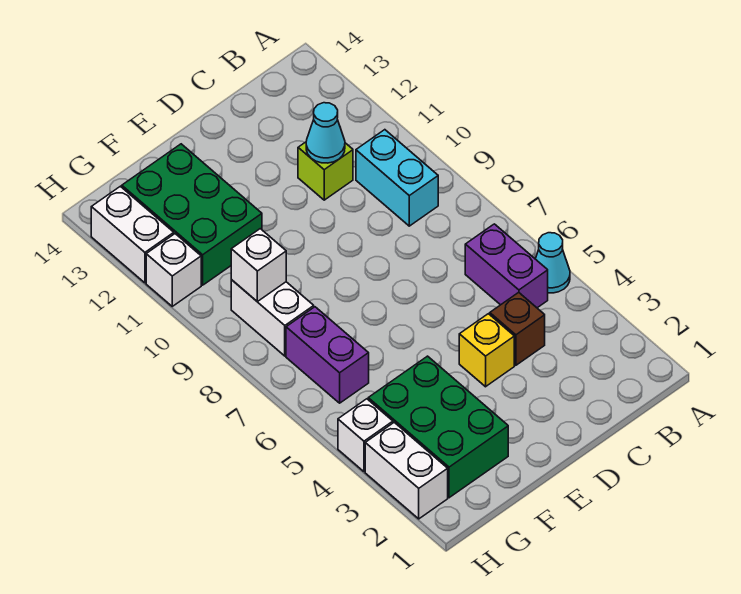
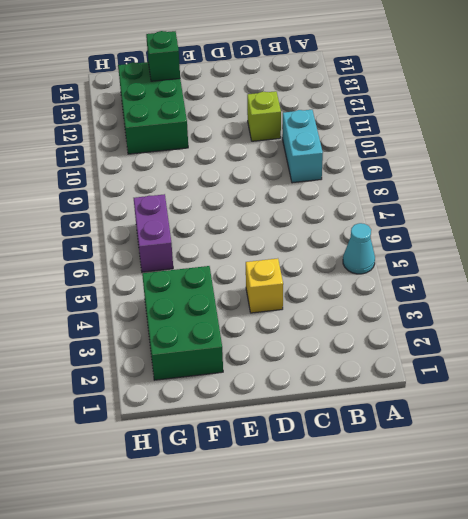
green brick F13 level 2 -> none
none -> purple brick B5:B6 level 1
none -> brown brick C4 level 1
none -> white brick G8:G9 level 1

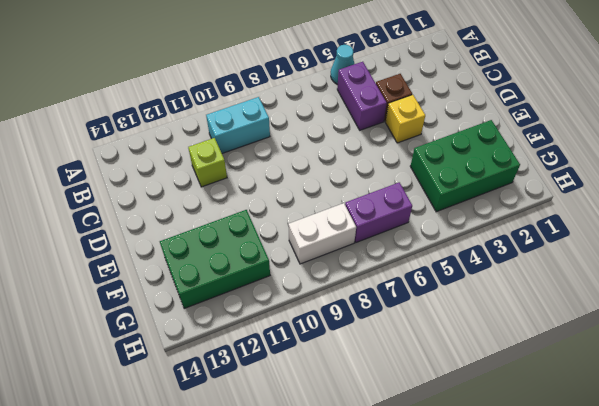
purple brick B5:C5 level 1 -> purple brick B5:B6 level 1
none -> white brick H2:H3 level 1
none -> white brick H4 level 1
none -> white brick H11 level 1

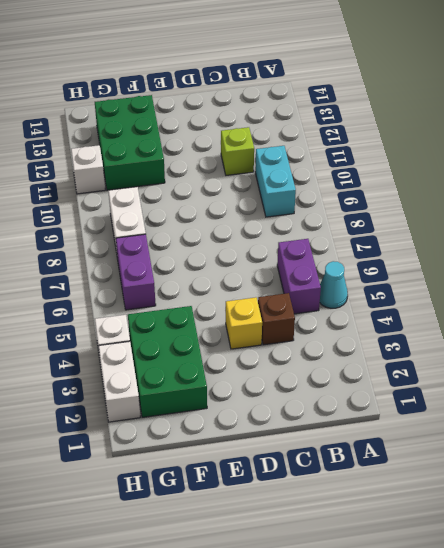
none -> white brick H12:H13 level 1
none -> cyan cone C11 level 2
none -> white brick G9 level 2

